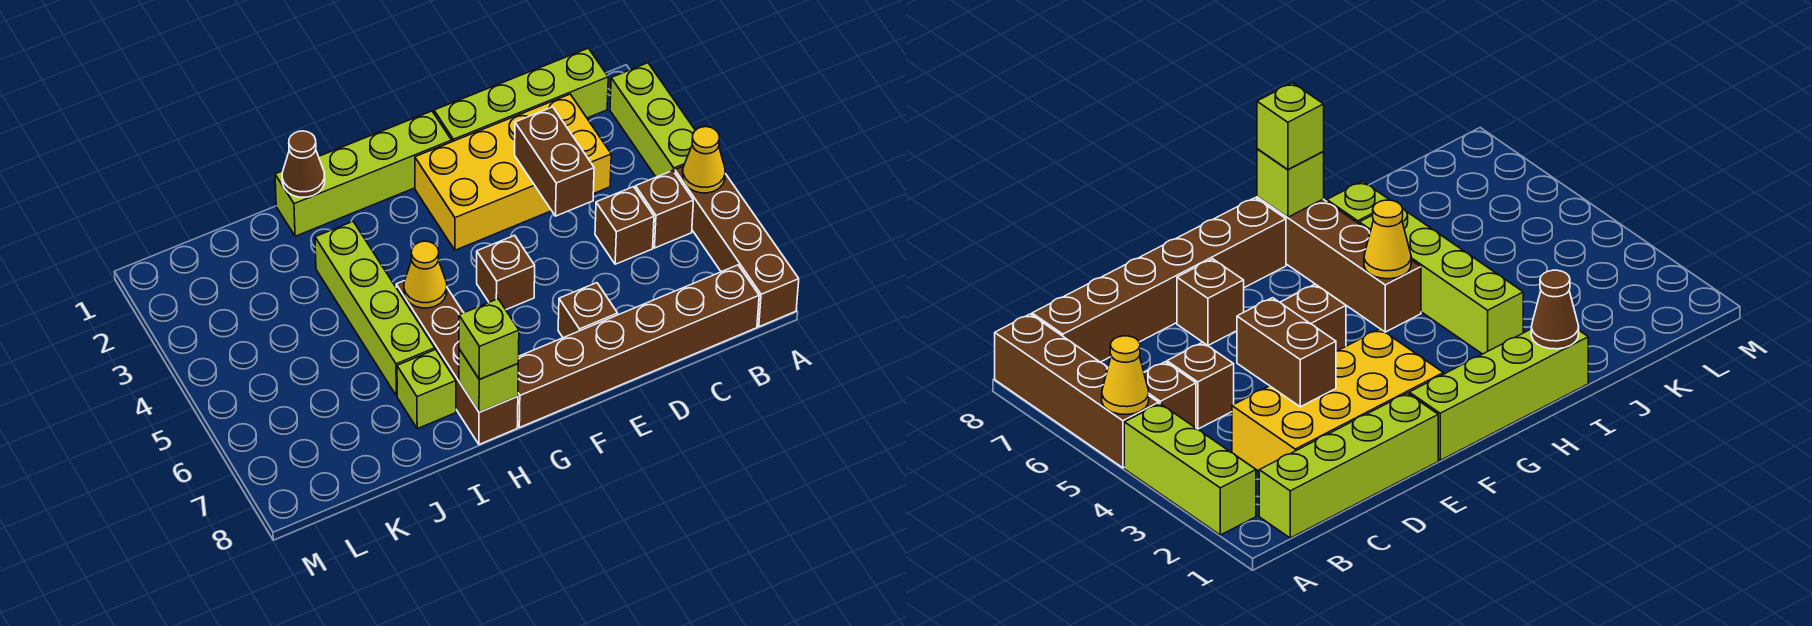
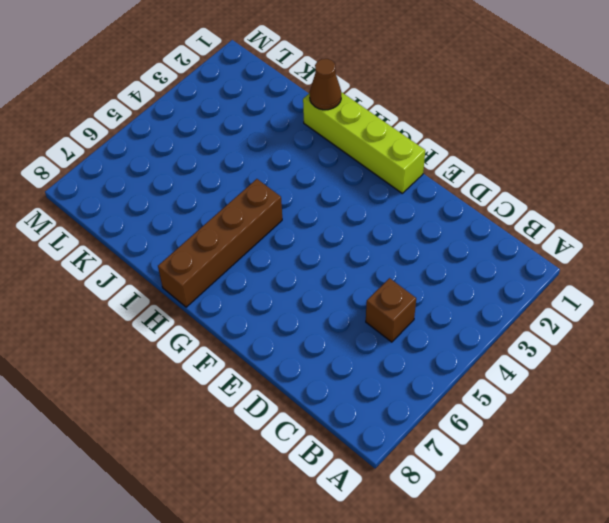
none -> lime brick A2:A4 level 1
none -> brown brick A5:A8 level 1
none -> lime brick B1:E1 level 1

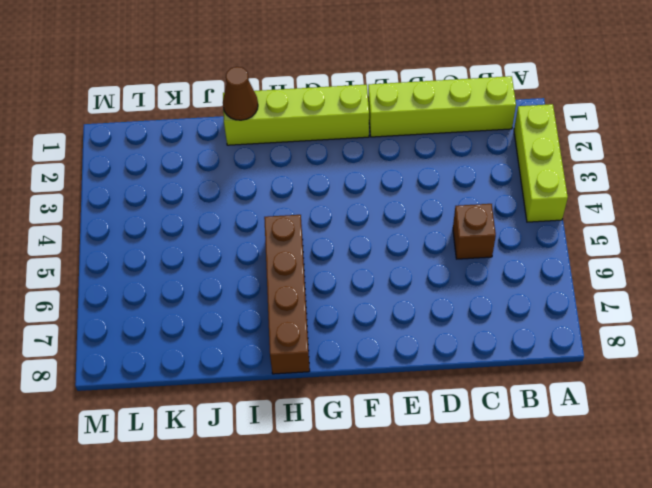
none -> brown brick A5:A8 level 1
none -> brown brick B5 level 1
none -> brown brick B8:G8 level 1

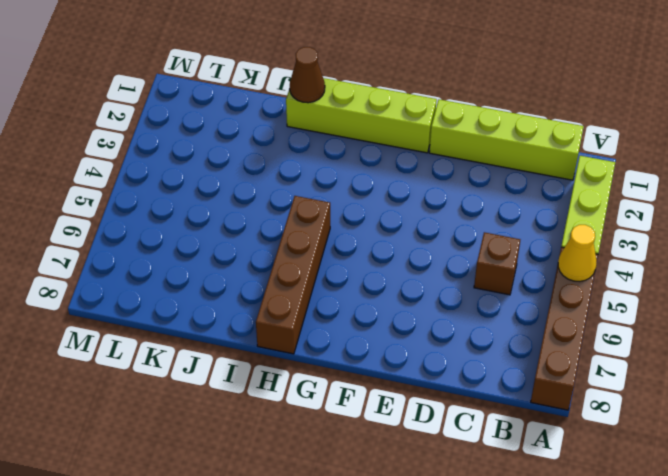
none -> brown brick B5 level 1
none -> brown brick B8:G8 level 1
none -> yellow brick C2:F3 level 1

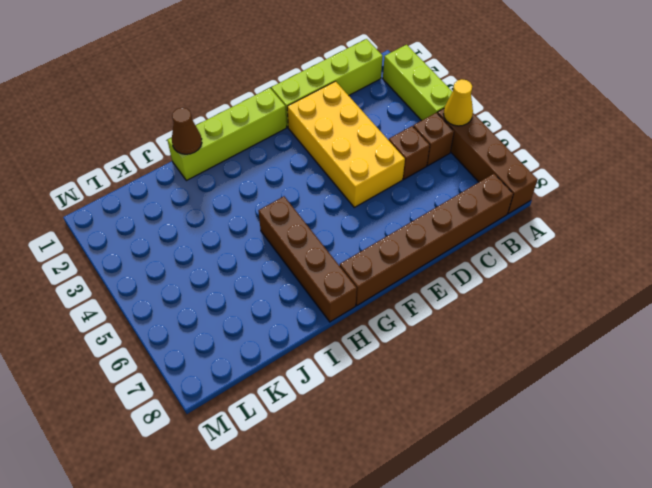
yellow brick D2:E5 level 1 -> yellow brick C2:F3 level 1
none -> brown brick E7 level 1
none -> brown brick F5 level 1
none -> lime brick I3:I6 level 1

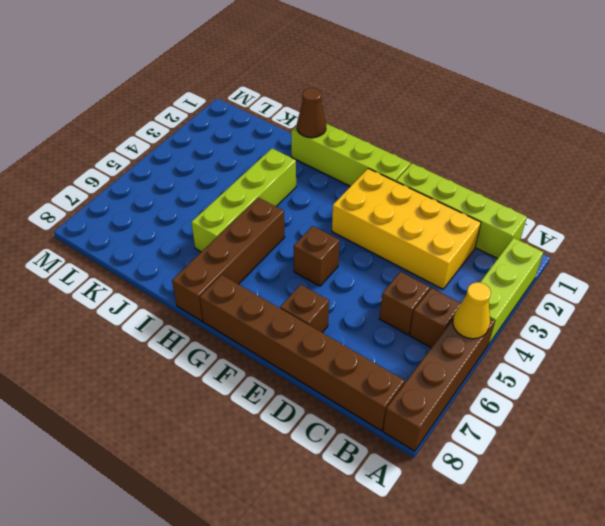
none -> lime brick I7 level 1
none -> brown brick D3:D4 level 2
none -> yellow cone H5 level 2

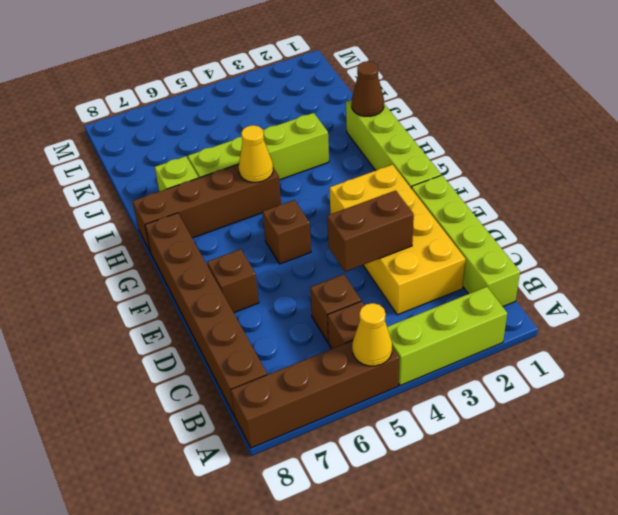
none -> lime brick H8 level 2
none -> lime brick H8 level 3

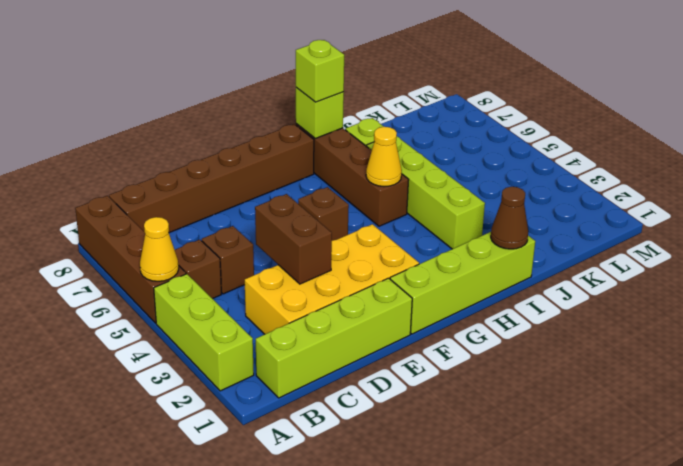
none -> brown brick E7 level 1

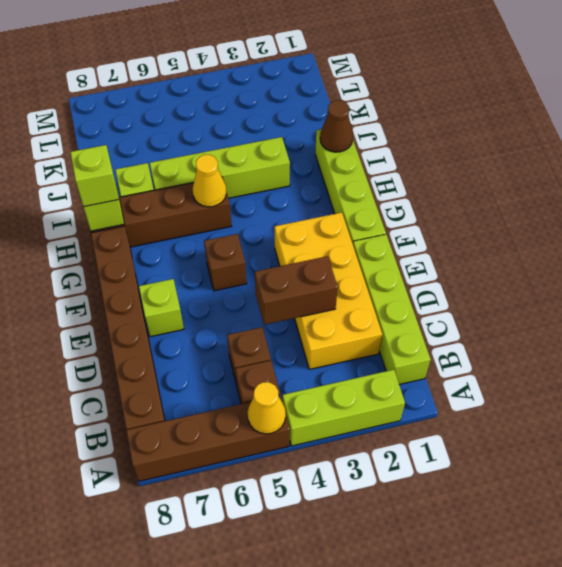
lime brick E7 level 1 -> brown brick E7 level 1

